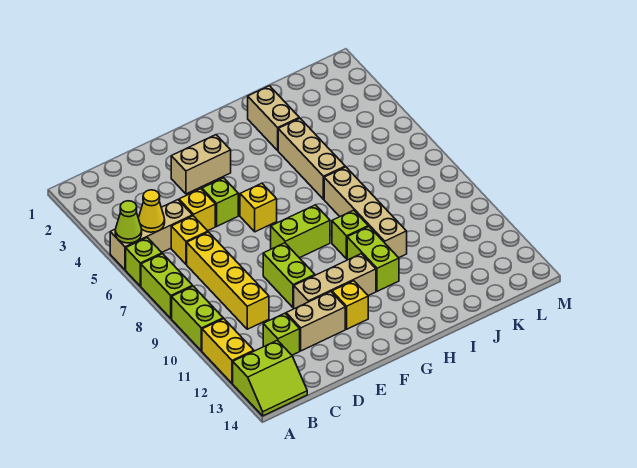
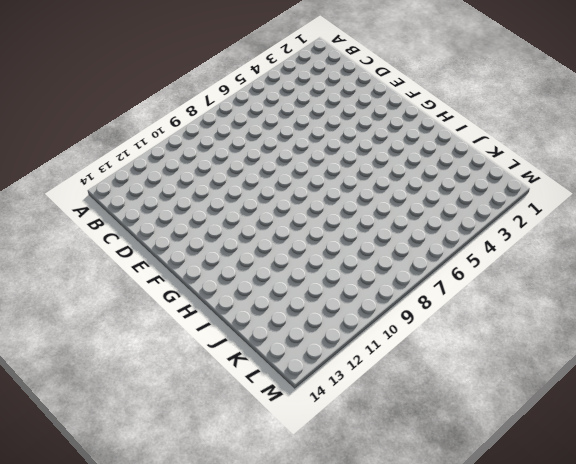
none -> tan brick A5:C5 level 1
none -> lime brick A6 level 1
none -> lime brick A7:A8 level 1

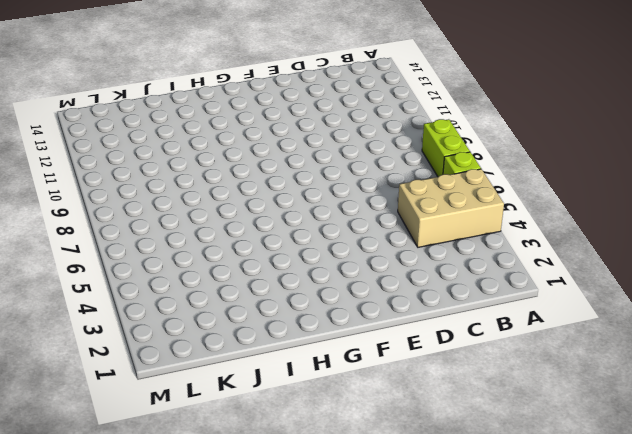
tan brick A4:C5 level 1 -> tan brick A5:C5 level 1
none -> lime brick A9:A10 level 1
none -> yellow brick A11:A12 level 1
none -> lime slope A13:B14 level 1 top 13

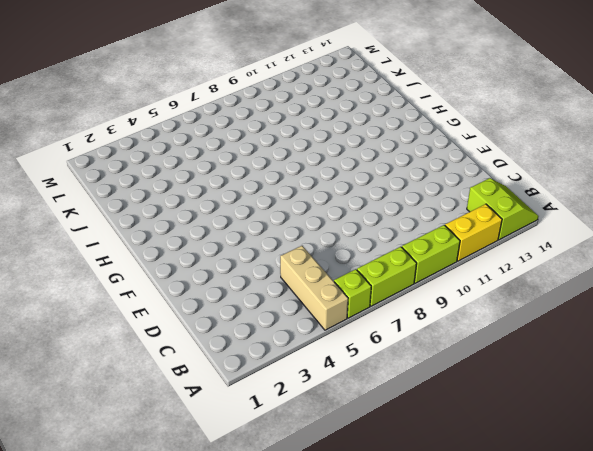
none -> yellow brick C6 level 1
none -> yellow brick C7:C10 level 1
none -> lime brick C12 level 1

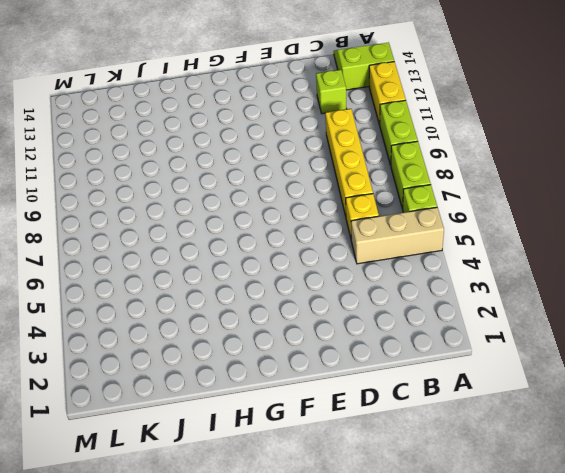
none -> yellow brick D5 level 1
none -> tan brick D12:E12 level 1
none -> tan brick E3:F3 level 1

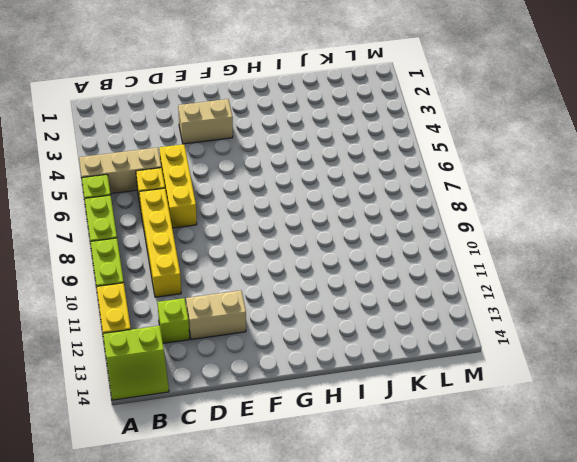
yellow brick D5:D7 level 1 -> yellow brick D5 level 1
none -> lime brick E5 level 1
none -> lime brick E9:E10 level 1
none -> tan brick E11:G11 level 1

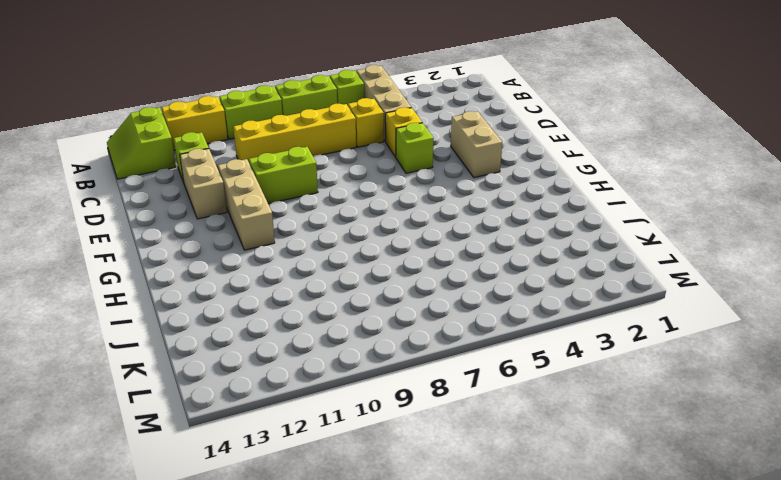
none -> yellow brick F6 level 1
none -> lime brick F8:G8 level 1
none -> yellow brick F12 level 1

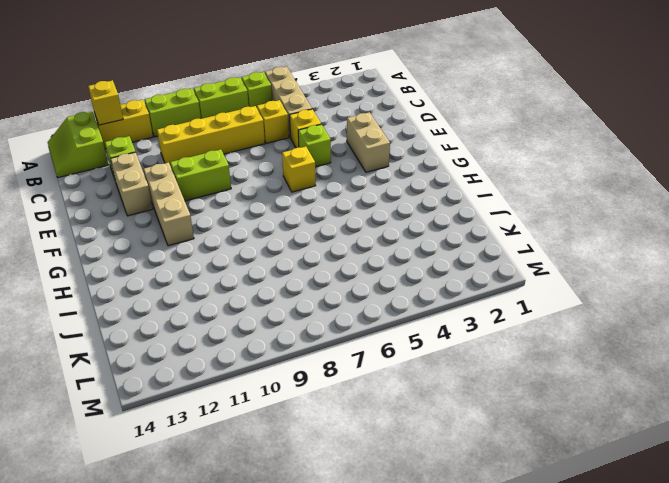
yellow brick A12 level 2 -> yellow brick F12 level 1
none -> lime brick F8:G8 level 1
none -> lime brick H9 level 1
none -> lime brick H10:H11 level 1

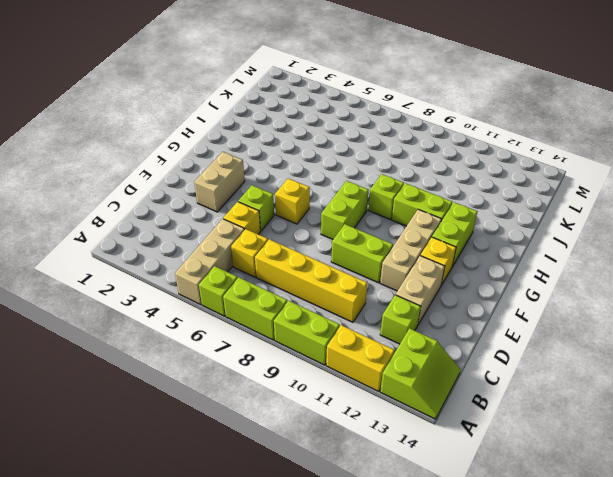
lime brick G12:H12 level 1 -> none
none -> tan brick I2:I3 level 1
none -> tan brick I4:I6 level 1
none -> tan brick I7:I10 level 1

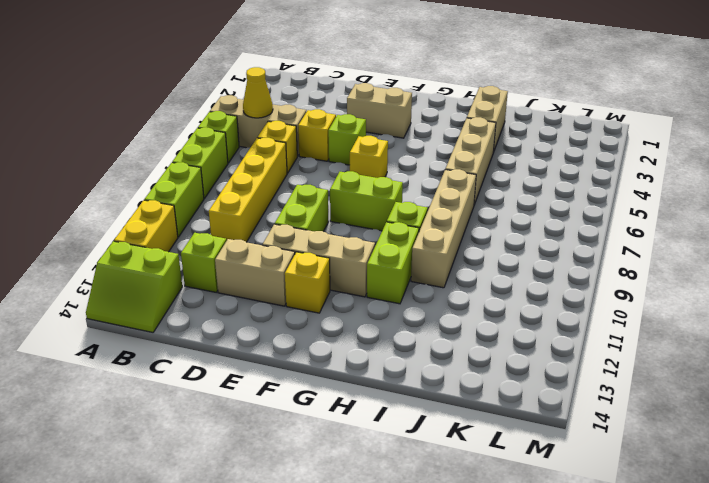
none -> lime cone A5 level 2

